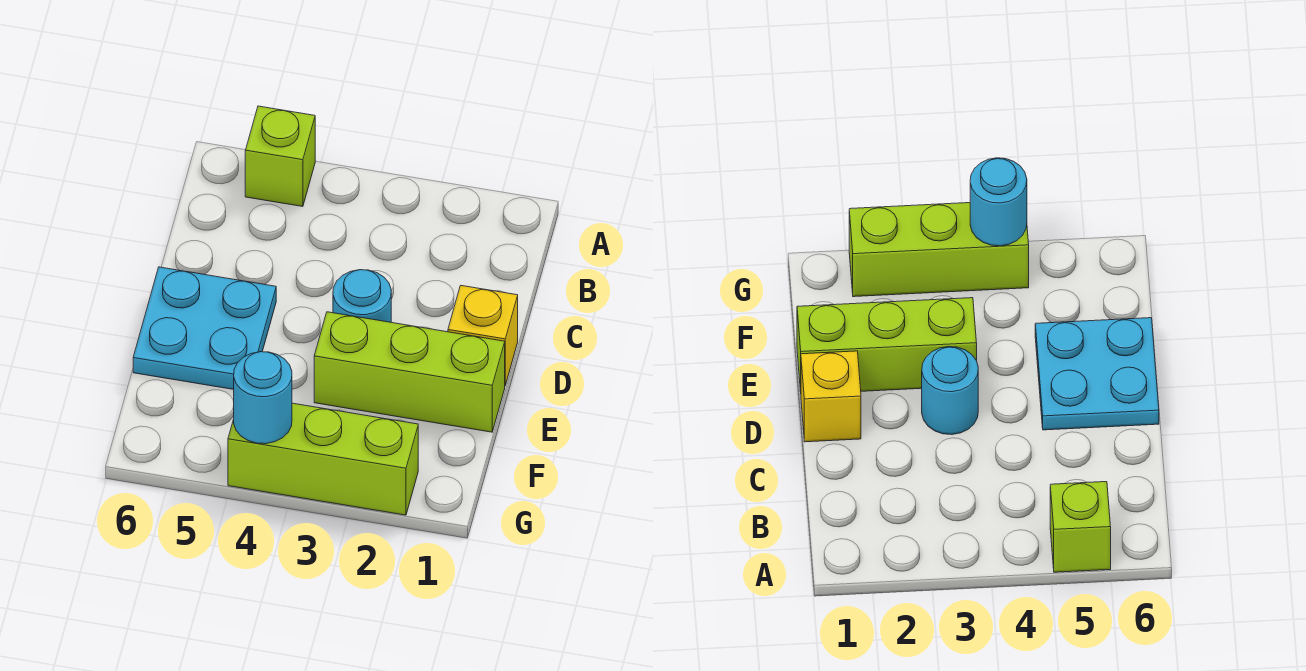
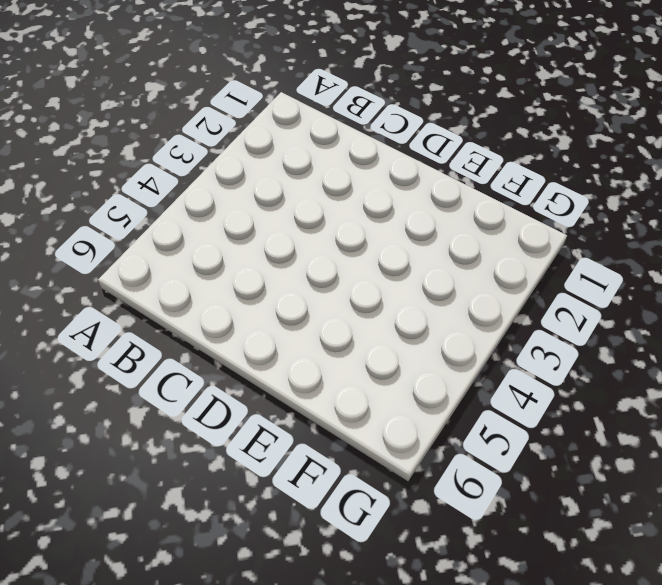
none -> lime brick A5 level 1
none -> yellow brick D1 level 1

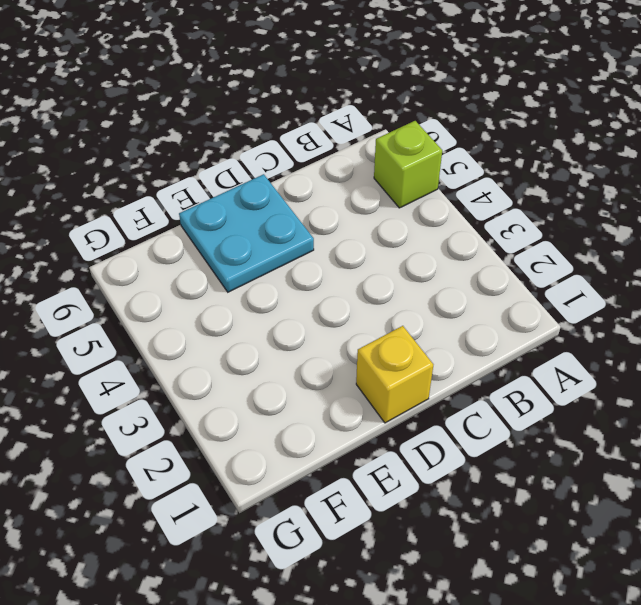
none -> cyan round brick D3 level 1
none -> lime brick E1:E3 level 1

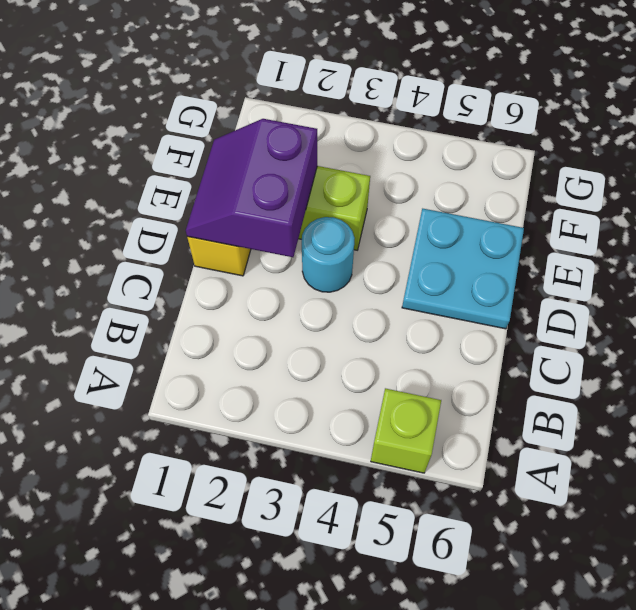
purple slope D1:E2 level 2 top 2 -> none
none -> lime brick G2:G4 level 1
none -> cyan round brick G4 level 2

